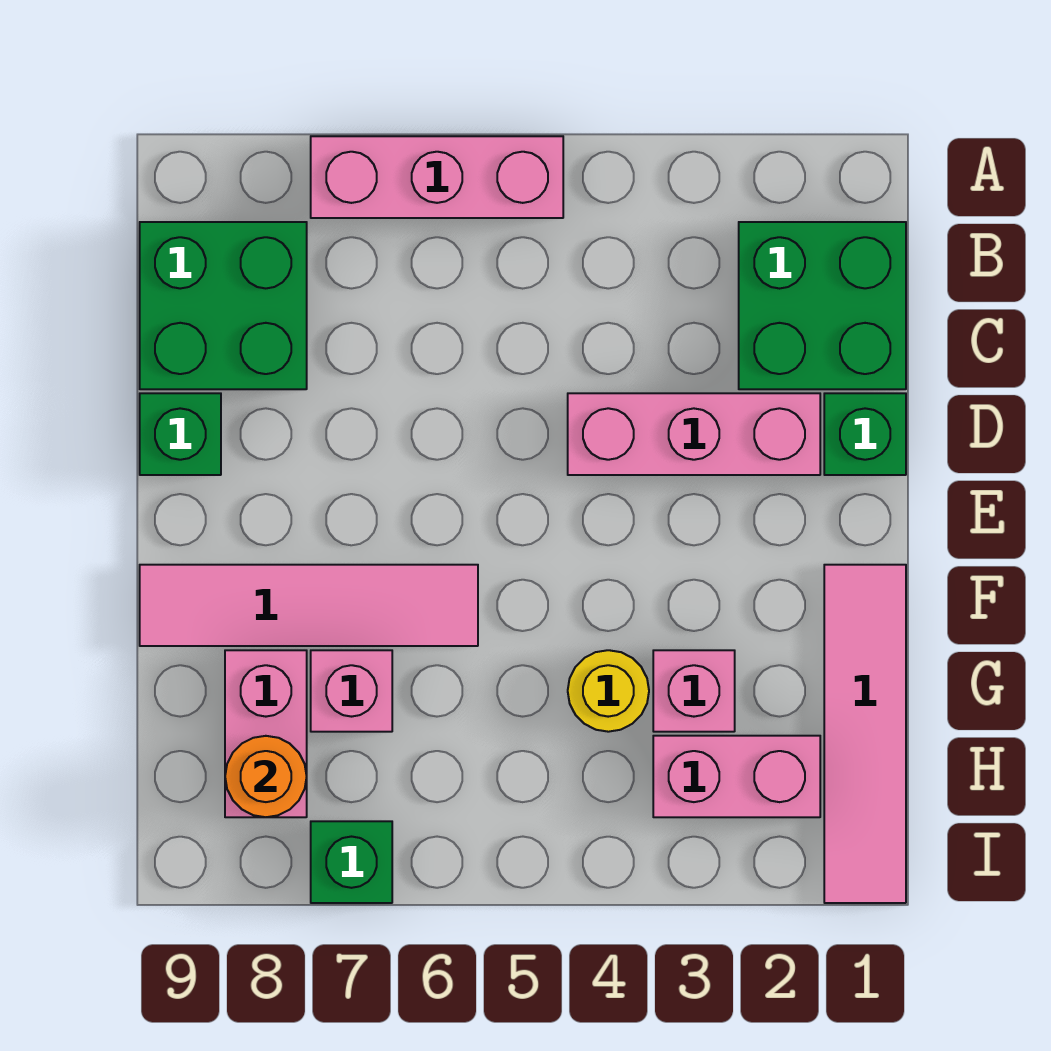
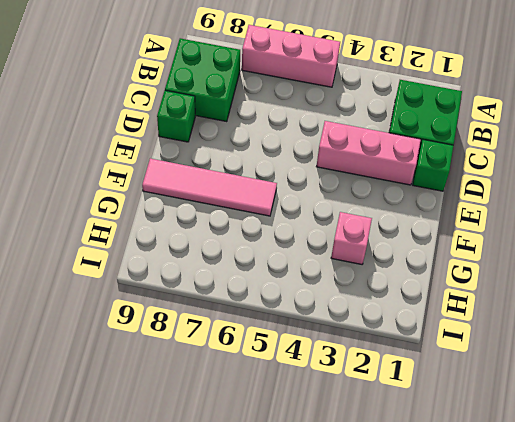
none -> pink tile F1:I1 level 1
none -> yellow round brick G4 level 1
none -> pink brick G7 level 1

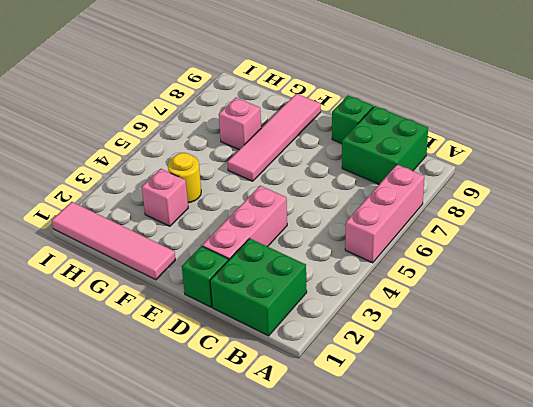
none -> pink brick G8:H8 level 1
none -> pink brick H2:H3 level 1
none -> green brick I7 level 1

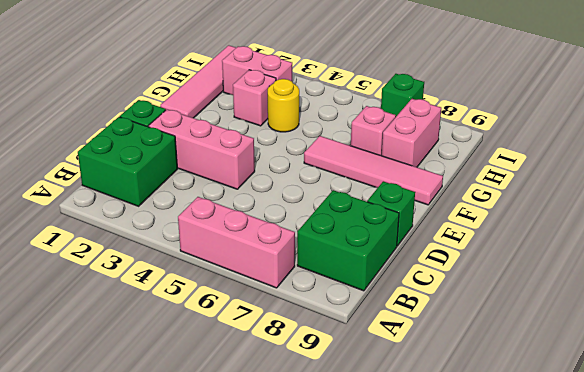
none -> orange round brick H8 level 2

